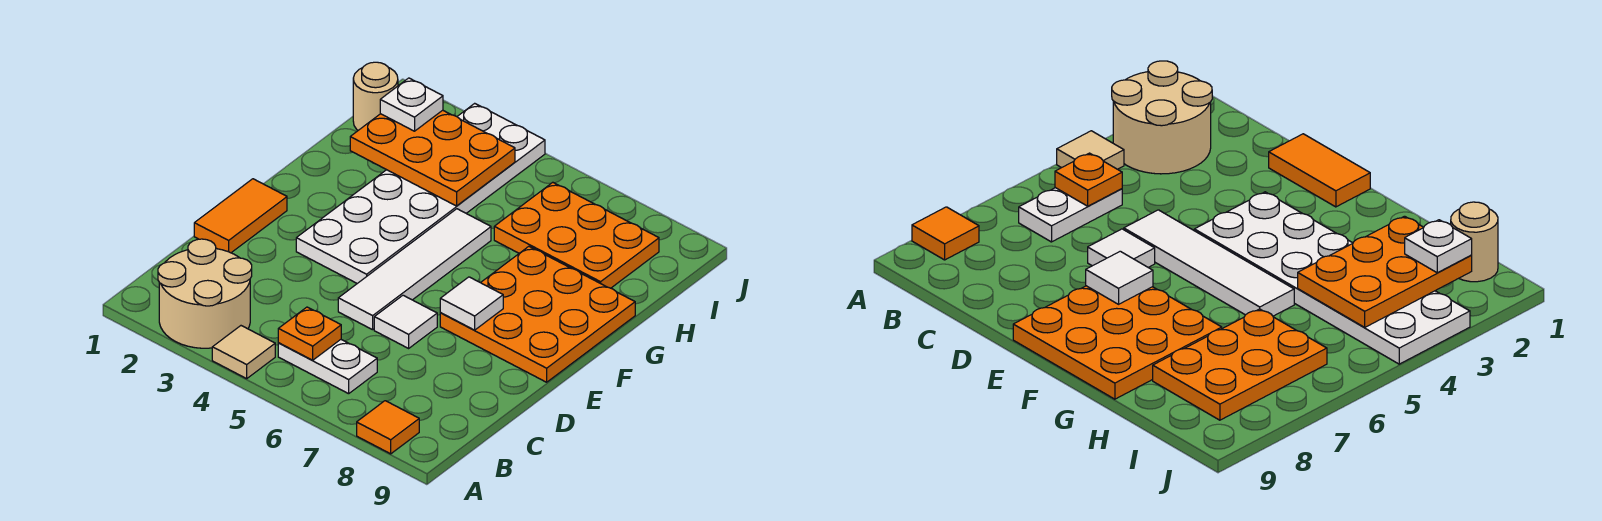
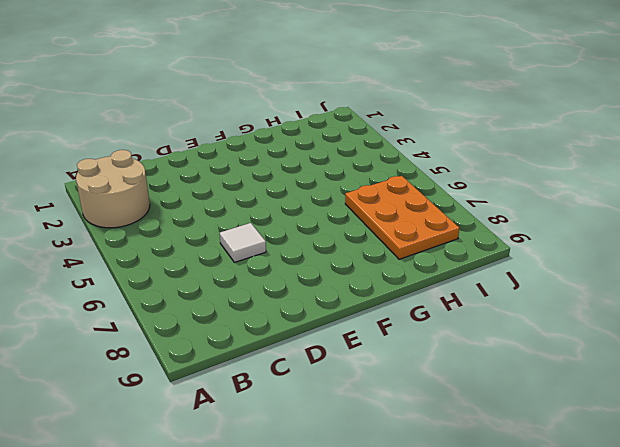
none -> tan tile A4 level 1
none -> orange tile A8 level 1
none -> white plate B5:B6 level 1

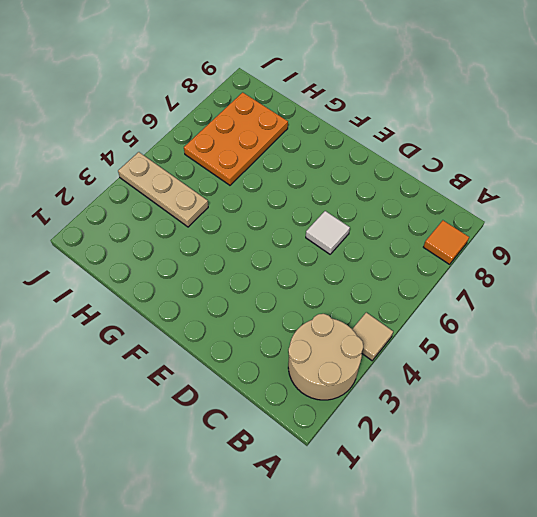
tan plate H4:J4 level 1 -> white plate E3:J4 level 1
none -> white plate B5:B6 level 1
none -> orange tile D1:E1 level 1
none -> white tile D5:G5 level 1

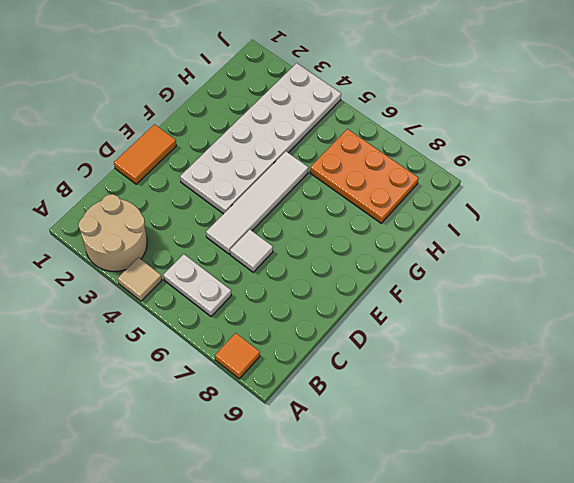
none -> orange plate E7:G9 level 1
none -> tan round brick I1 level 1
none -> orange plate B5 level 2

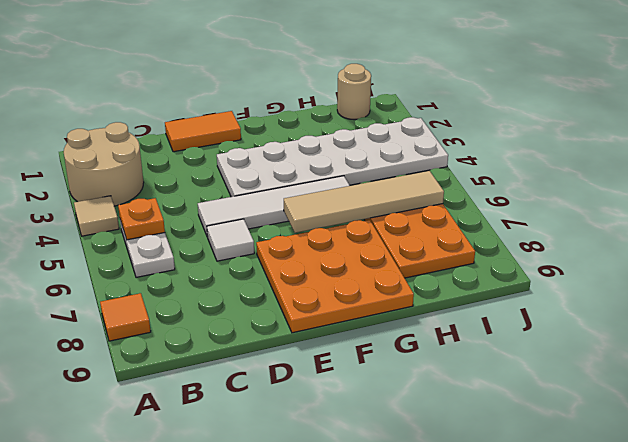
tan tile F6:I6 level 2 -> none
none -> white tile E7 level 2
none -> orange plate H2:I4 level 2
none -> white plate I2 level 3

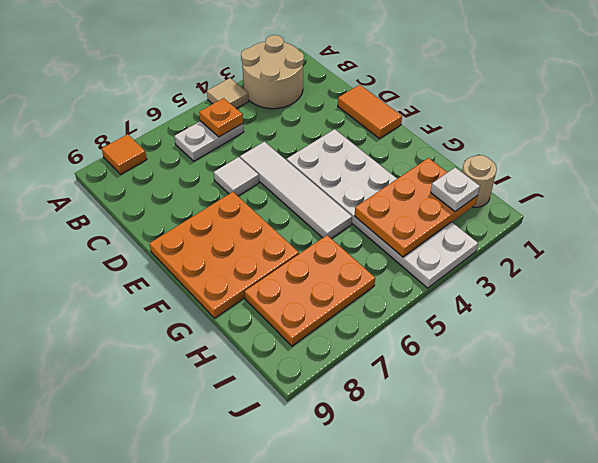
none -> white tile E7 level 2

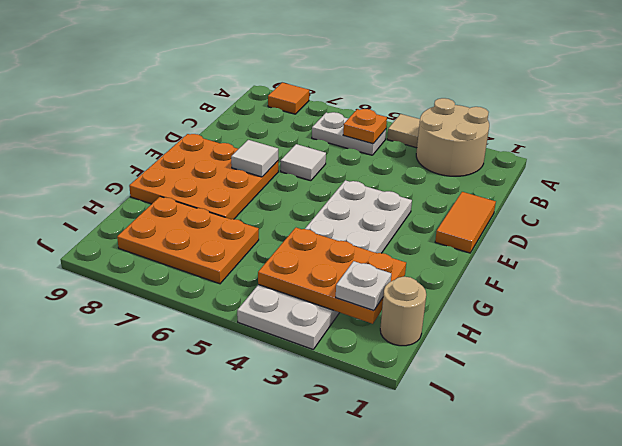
none -> white tile D5:G5 level 1

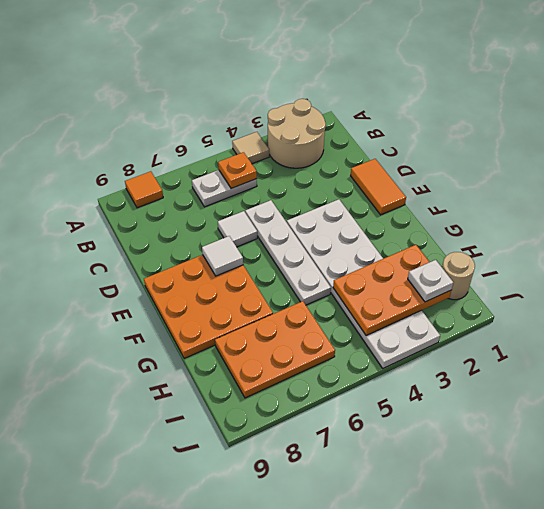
white plate D5:G5 level 1 -> white tile D5:G5 level 1

